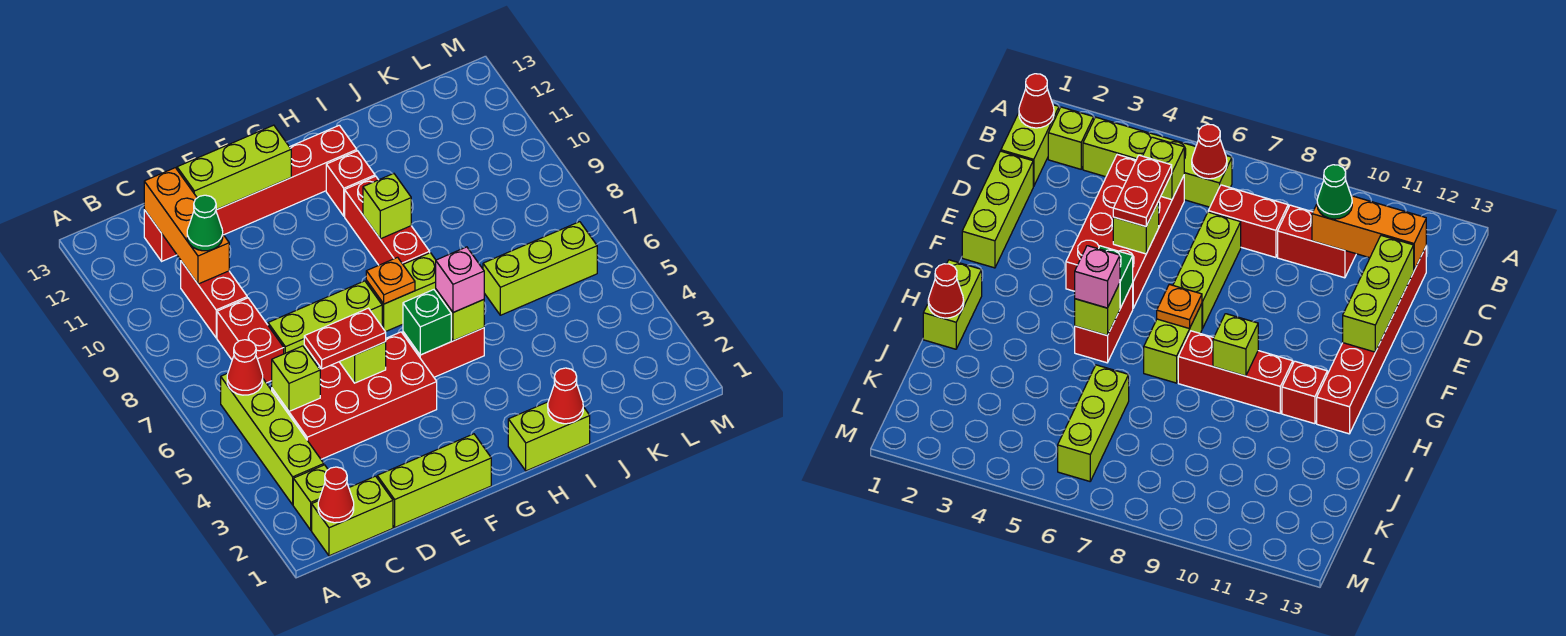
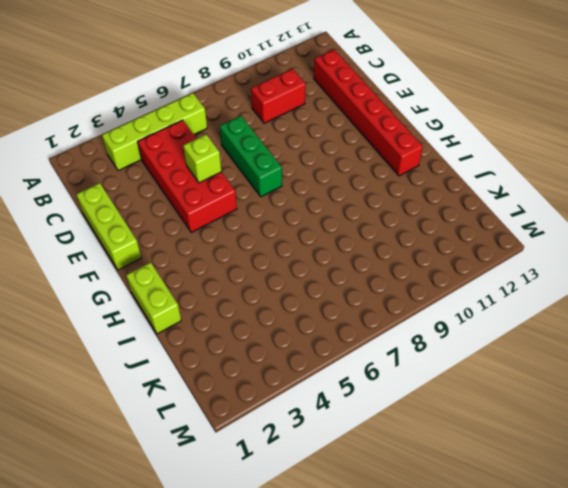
green brick D7:F7 level 1 -> lime brick D7:F7 level 1
none -> lime brick B1:C1 level 1
none -> lime brick B2 level 1
none -> red brick C7:C8 level 1

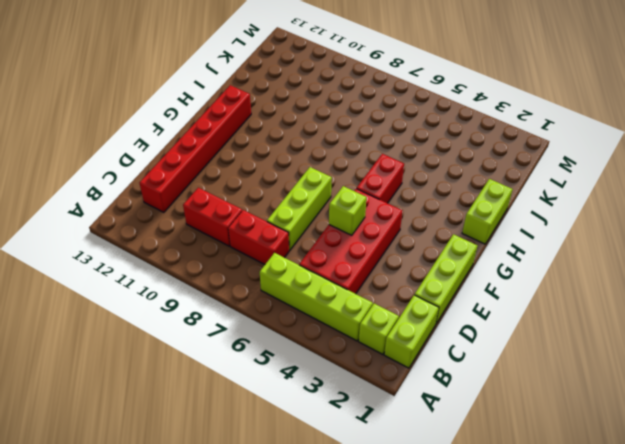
none -> lime brick G7:H7 level 1
none -> red brick H8:H10 level 1
none -> red brick H11 level 1

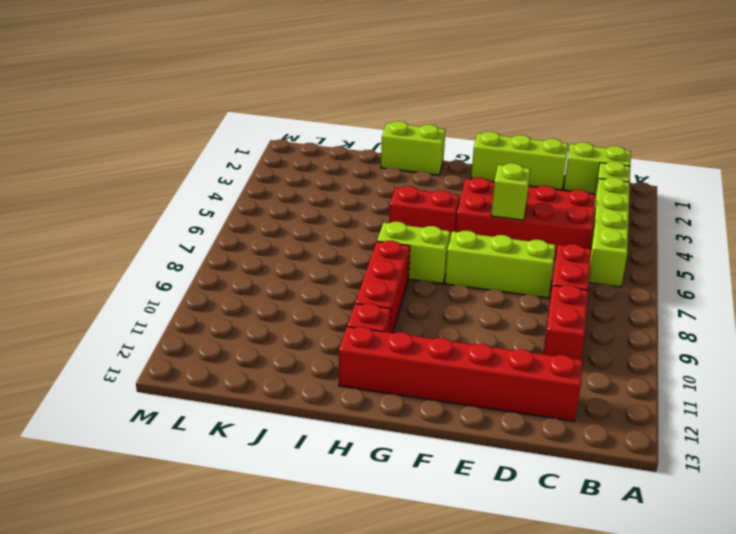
none -> lime brick J6:L6 level 1
none -> red cone B1 level 2
none -> red cone B6 level 2

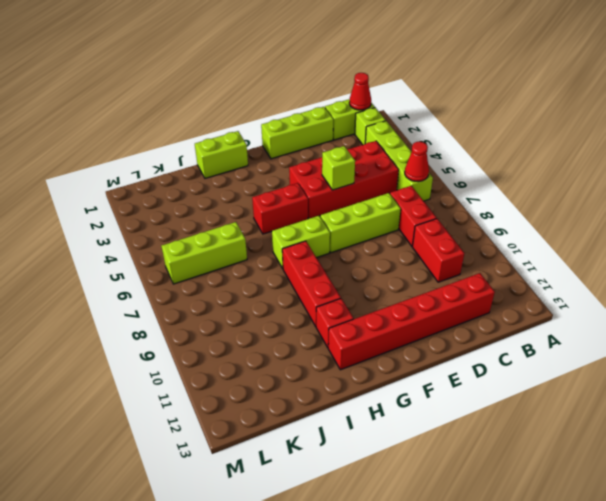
none -> lime brick C5 level 2
none -> orange brick C10:C12 level 2
none -> lime brick D12:F12 level 2

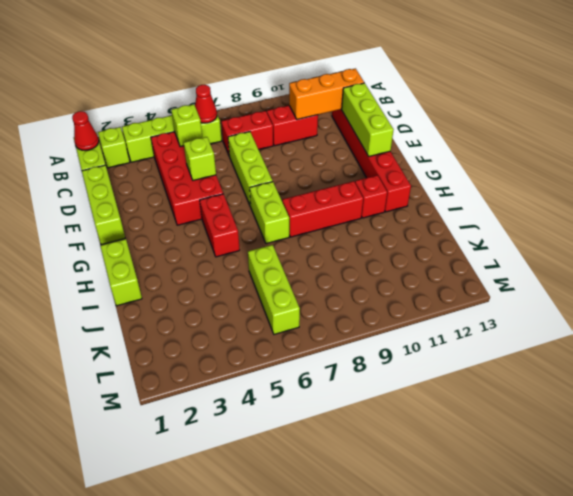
none -> green brick G5 level 2
none -> orange plate G7 level 2
none -> lime brick H5 level 2

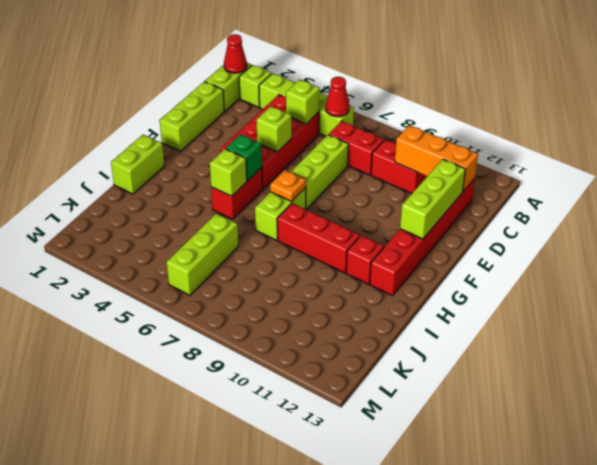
none -> lime brick H9 level 2
none -> red cone I1 level 2
none -> green cone C10 level 3

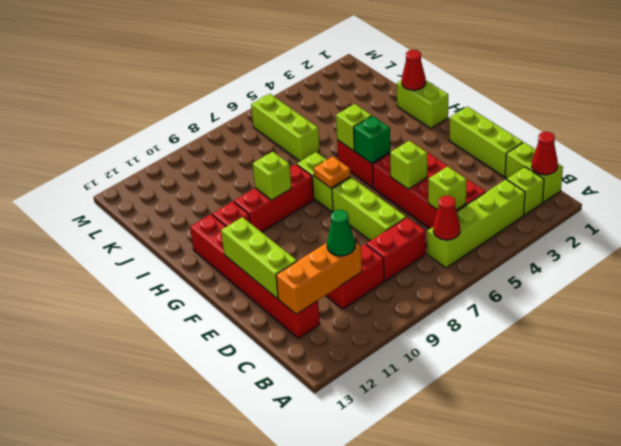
none -> red plate D5:E5 level 3
none -> pink brick H5 level 3

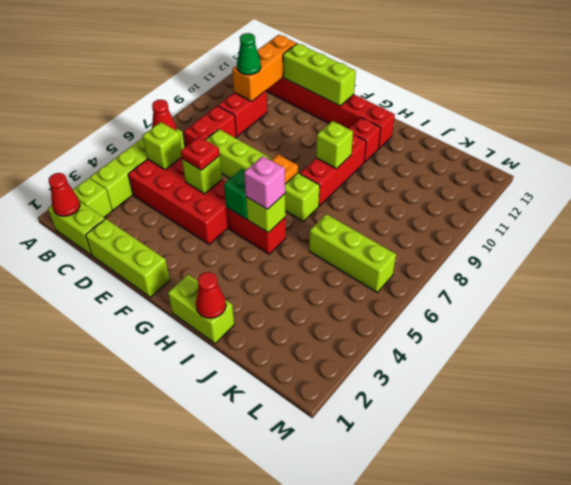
red plate E5 level 3 -> red plate D5:E5 level 3

